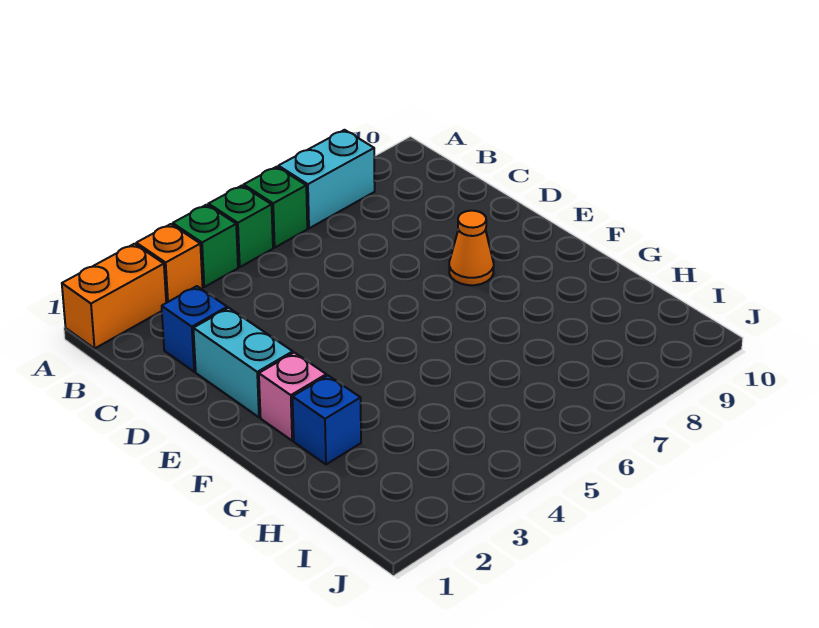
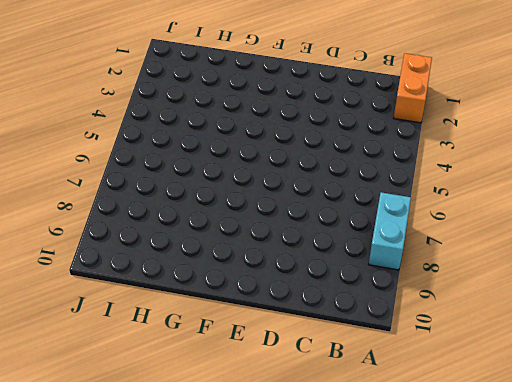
none -> orange brick A3 level 1
none -> green brick A4 level 1

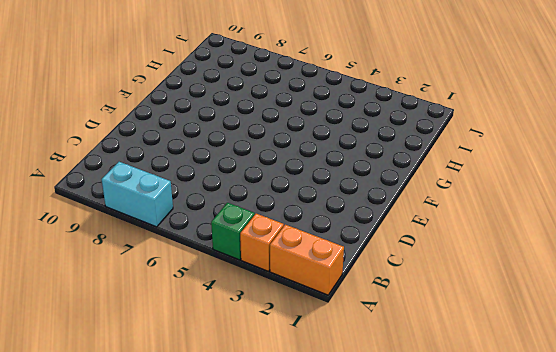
none -> green brick A5 level 1
none -> green brick A6 level 1

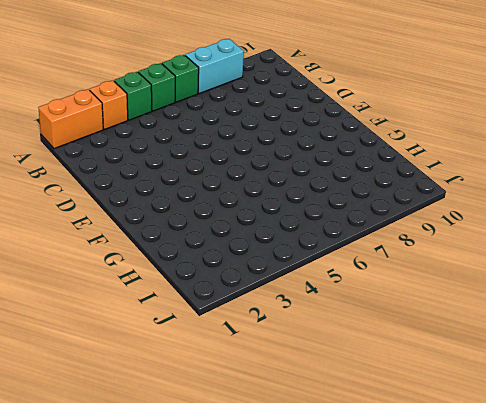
none -> blue brick C2 level 1
none -> cyan brick D2:E2 level 1

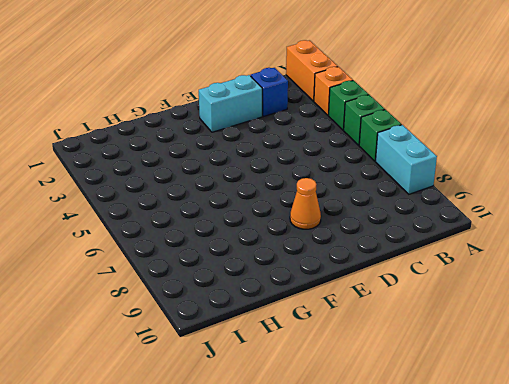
none -> pink brick F2 level 1
none -> blue brick G2 level 1

